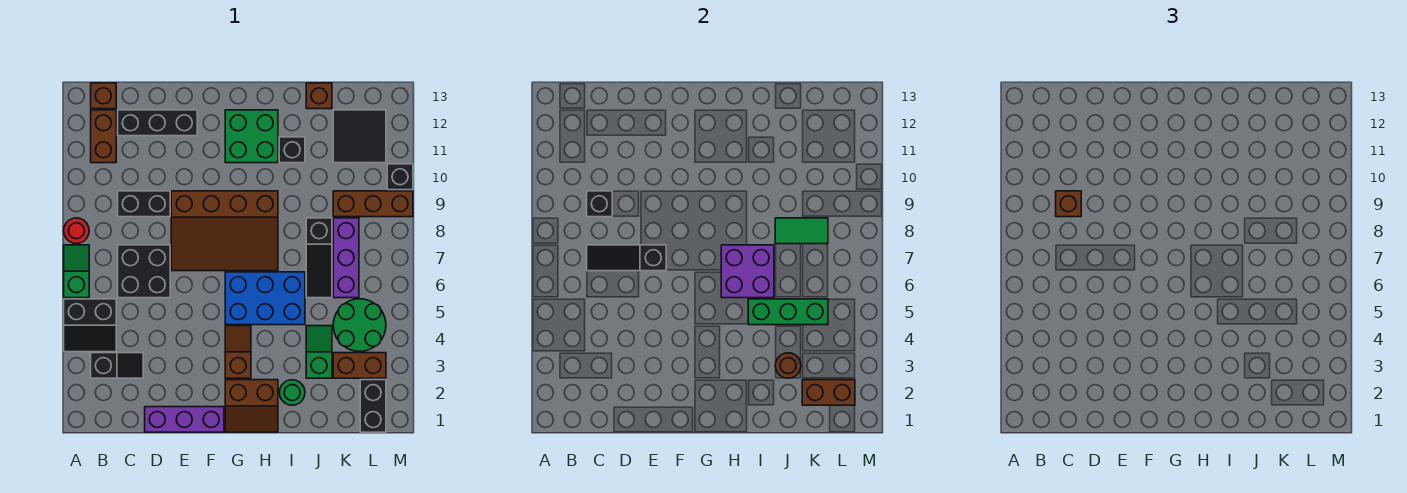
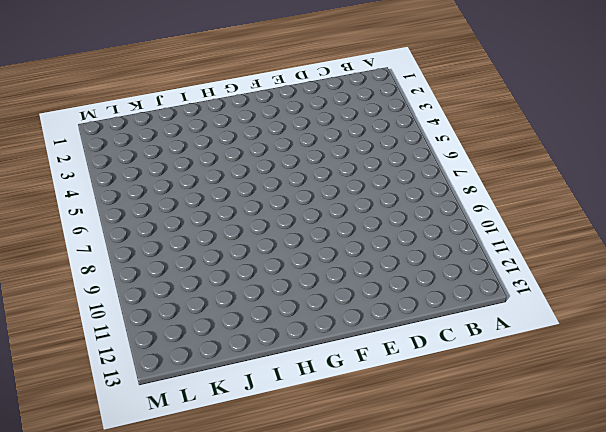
none -> black slope A4:B5 level 1 top 5
none -> green slope A6:A7 level 1 top 6
none -> red round brick A8 level 1
none -> black slope B3:C3 level 1 top B

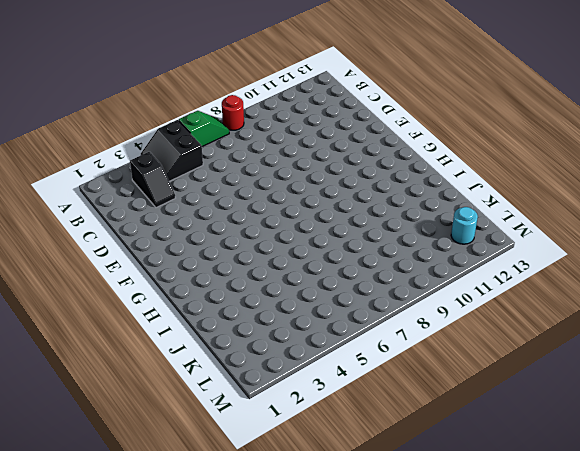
cyan round brick L12 level 1 -> black tile K11:L12 level 1
none -> brown brick B11:B12 level 1
none -> brown brick B13 level 1
none -> black brick C6:D7 level 1
none -> black brick C9:D9 level 1

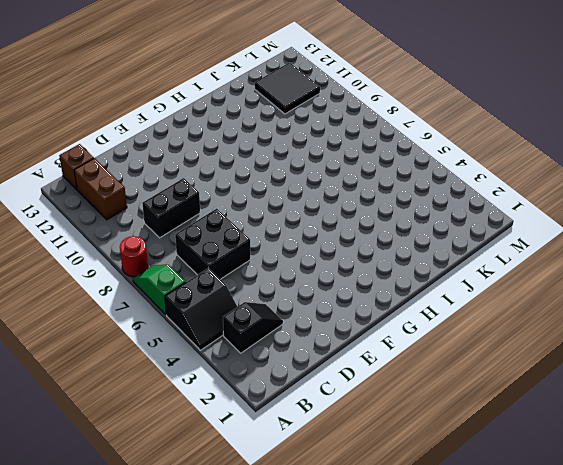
none -> black brick C12:E12 level 1
none -> purple brick D1:F1 level 1
none -> brown slope E7:H9 level 1 top 9
none -> brown slope G1:H2 level 1 top 2

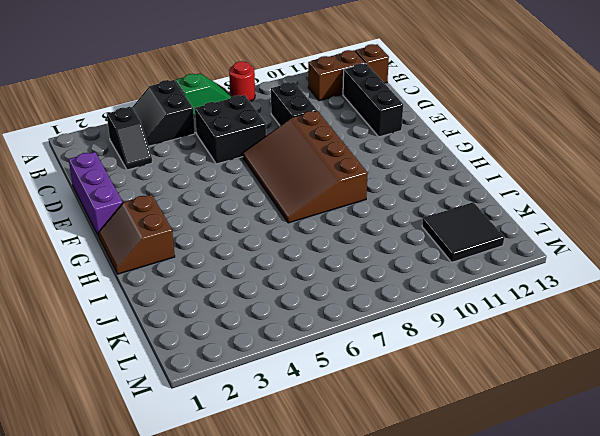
none -> brown slope G3:G4 level 1 top 3
none -> blue brick G5:I6 level 1
none -> green brick G11:H12 level 1
none -> green round brick I2 level 1

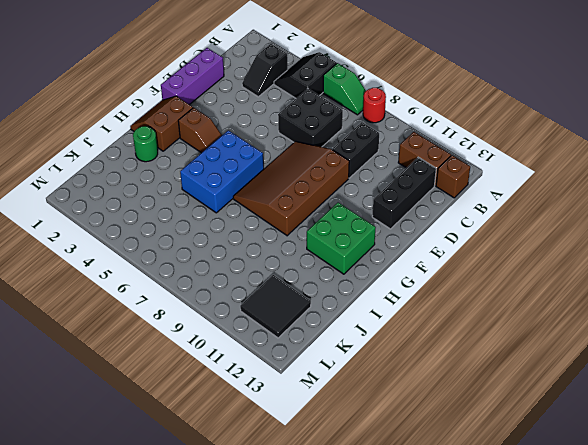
none -> black brick I11 level 1
none -> green slope J3:J4 level 1 top 3
none -> black slope J6:J8 level 1 top 8
none -> brown brick J13 level 1

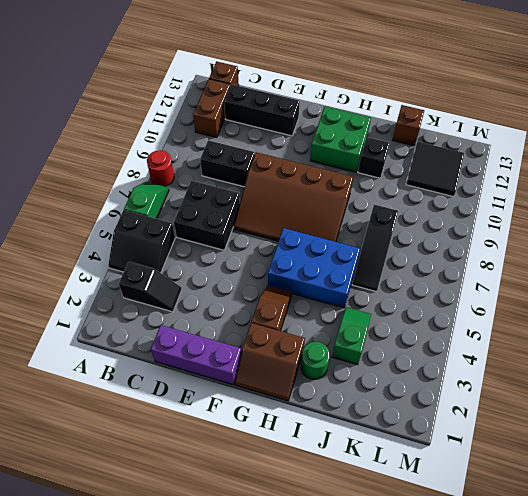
none -> brown brick K3:L3 level 1
none -> green round brick K4:L5 level 1
none -> purple brick K6:K8 level 1
none -> brown brick K9:M9 level 1

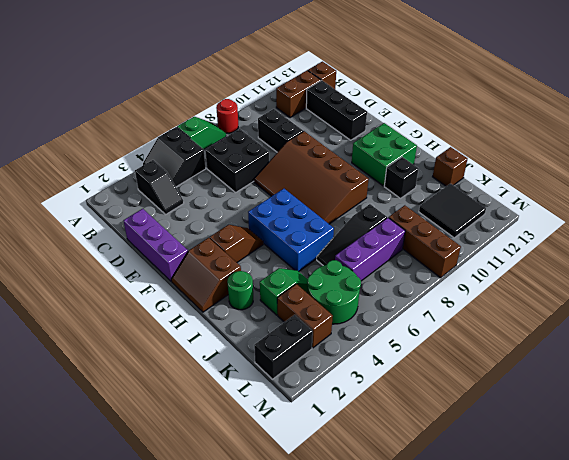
none -> black brick M10 level 1
none -> black slope C7:E7 level 2 top E
none -> black brick C9 level 2
none -> purple brick H6:I7 level 2

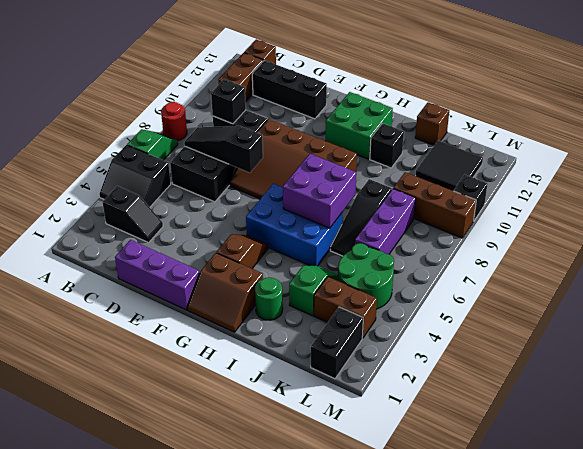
none -> green brick I5:K5 level 2
none -> brown round brick J3 level 2
none -> green tile J8:K8 level 2
none -> brown brick K2:L2 level 2

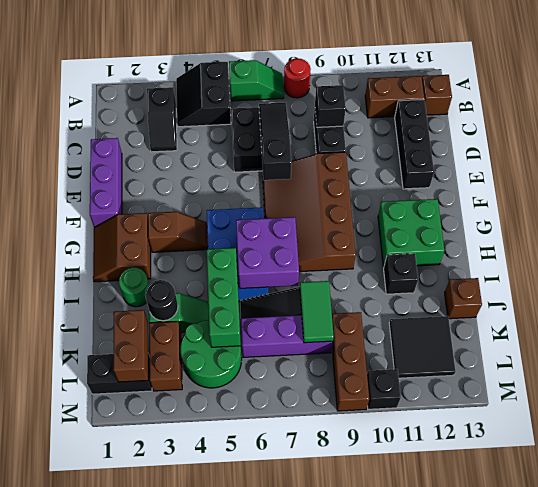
black round brick J3 level 2 -> brown round brick J3 level 2
none -> brown brick C9 level 3

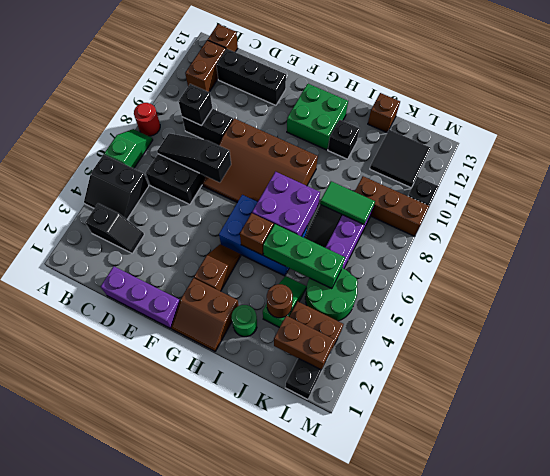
brown brick H5 level 2 -> brown brick C9 level 3

